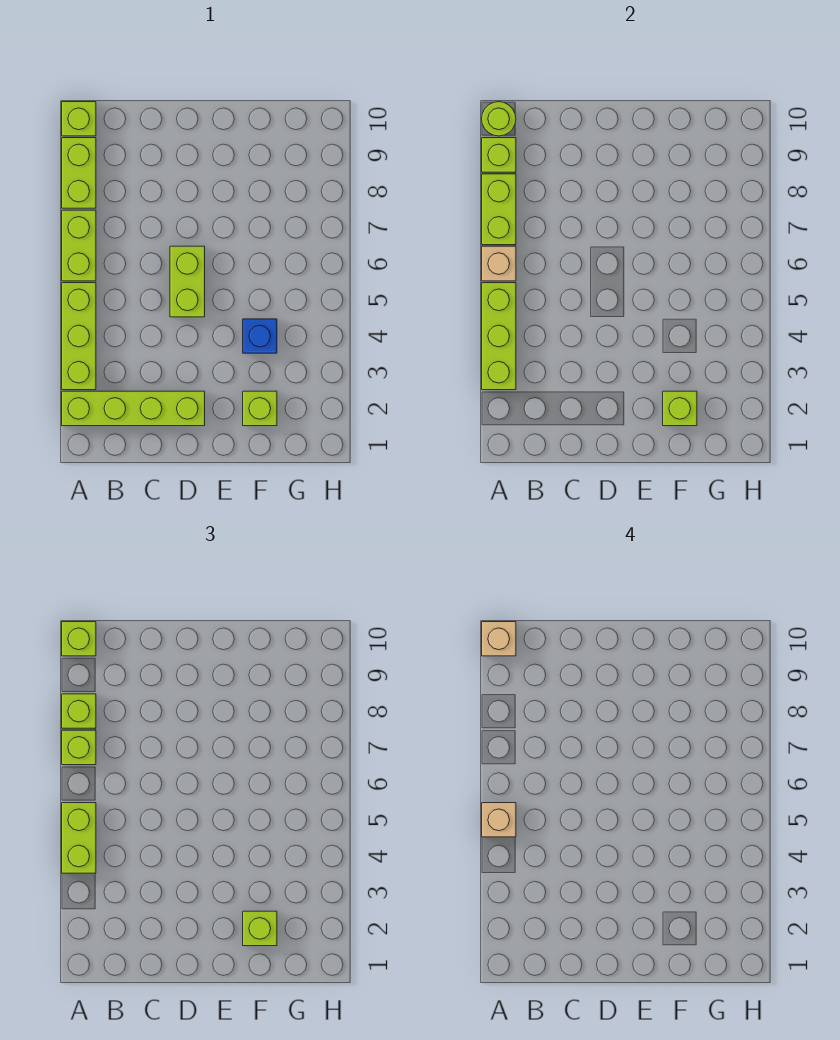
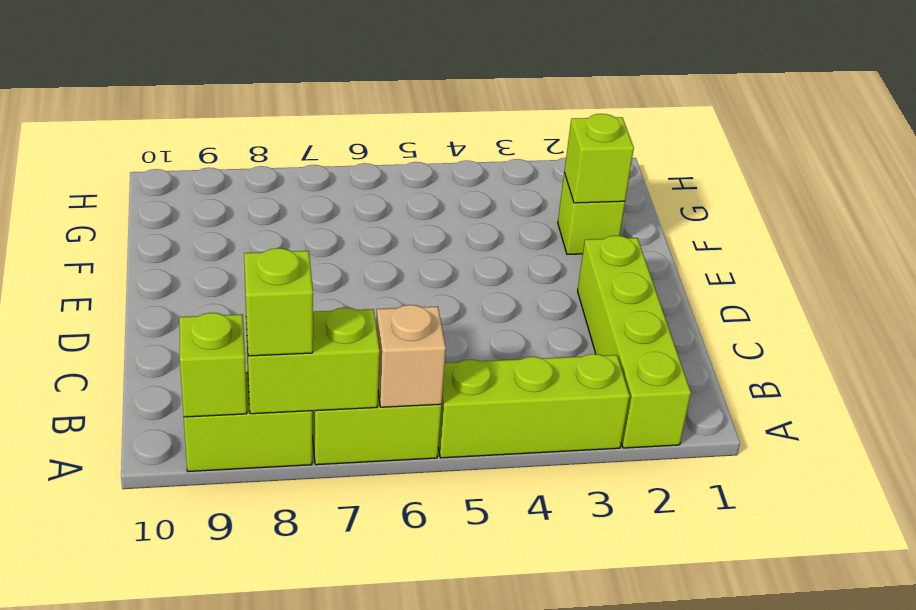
none -> lime brick A10 level 1
none -> lime brick D5:D6 level 1
none -> blue brick F4 level 1

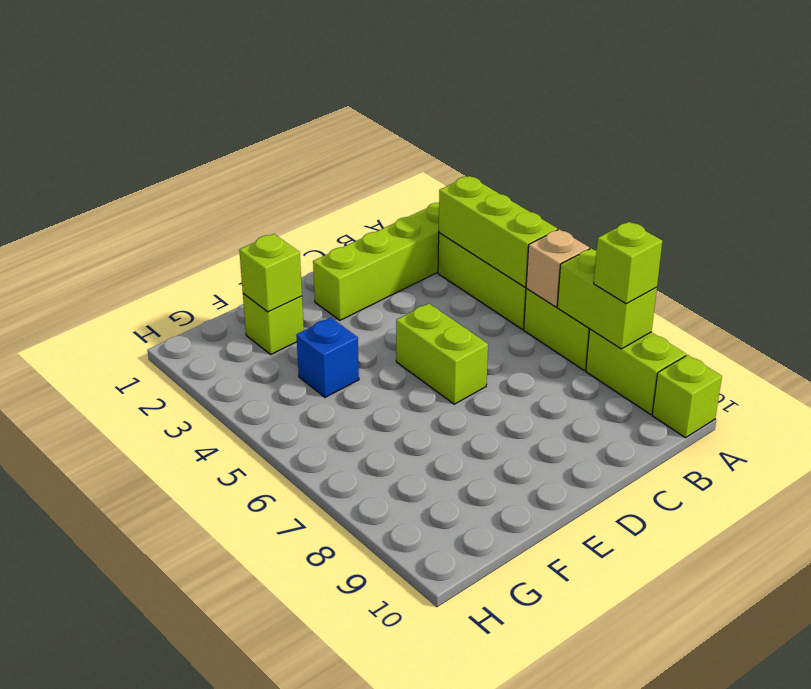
none -> lime brick A9 level 2
none -> lime round brick A10 level 2
none -> lime brick A4:A5 level 3

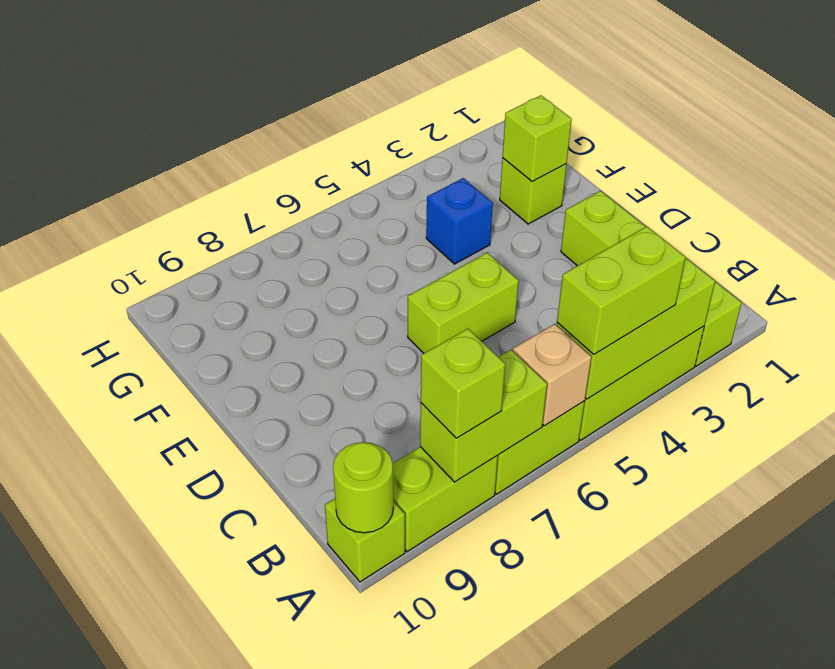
none -> lime brick A9 level 2
none -> lime brick A7 level 3
none -> lime brick A10 level 3

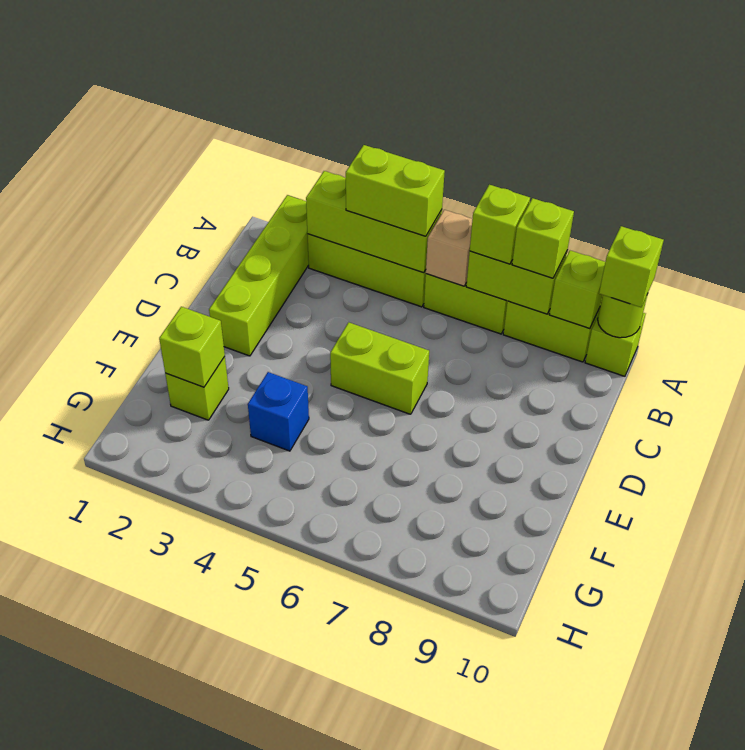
none -> lime brick F2 level 3
none -> tan brick A5 level 4
none -> tan brick A10 level 4

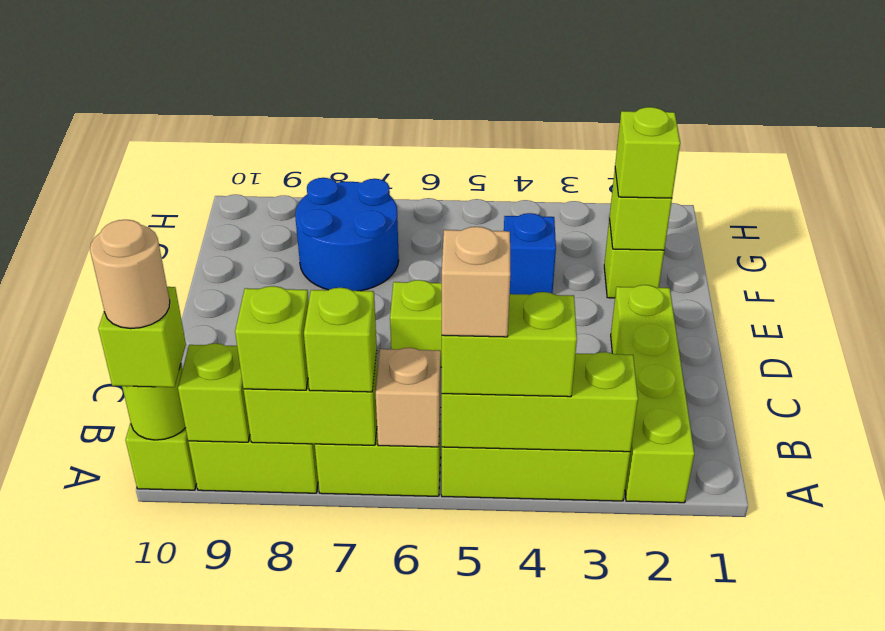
tan round brick A10 level 4 -> tan brick A10 level 4
blue round brick F7:G8 level 1 -> none

